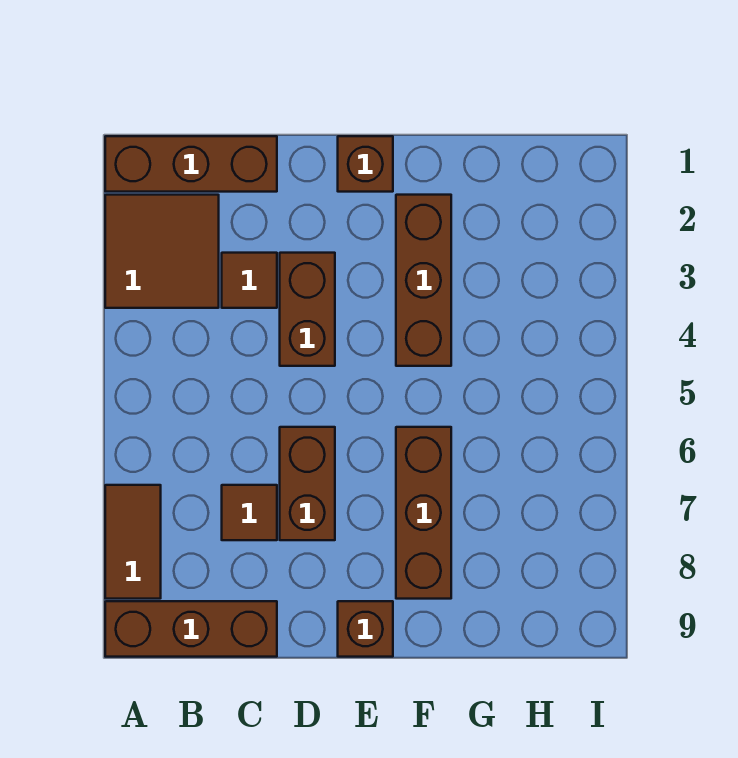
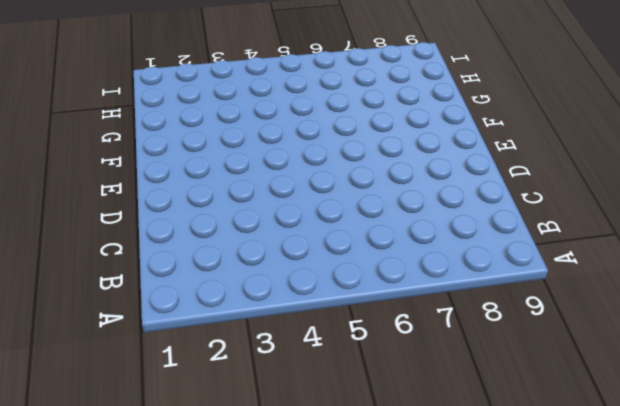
none -> brown brick A1:C1 level 1
none -> brown tile A2:B3 level 1
none -> brown tile A7:A8 level 1

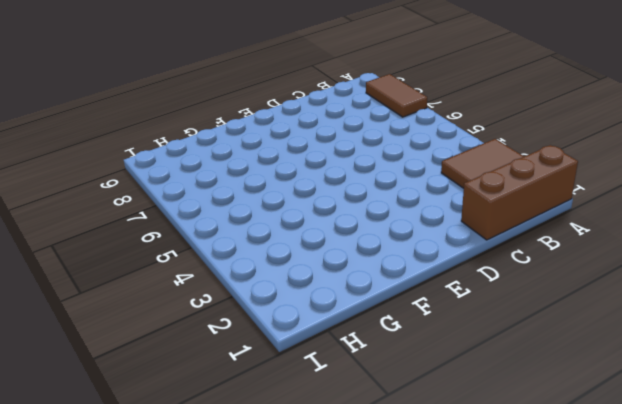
none -> brown brick A9:C9 level 1
none -> brown tile C3 level 1
none -> brown tile C7 level 1

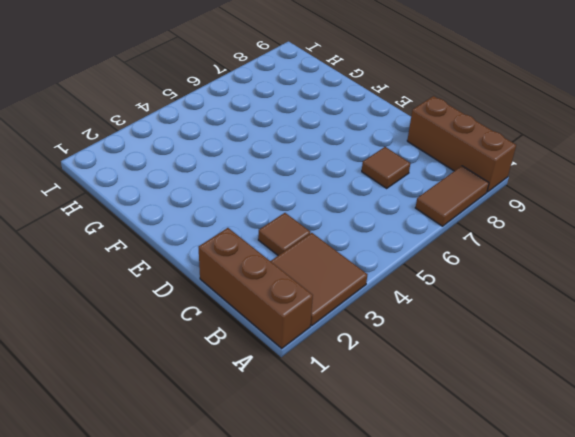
none -> brown brick D3:D4 level 1
none -> brown brick D6:D7 level 1
none -> brown brick E1 level 1

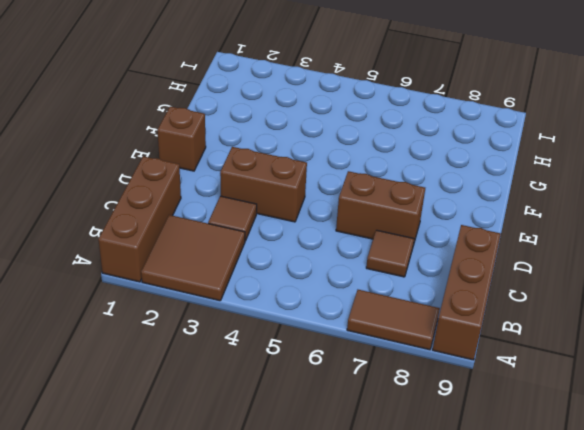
none -> brown brick E9 level 1
none -> brown brick F2:F4 level 1
none -> brown brick F6:F8 level 1

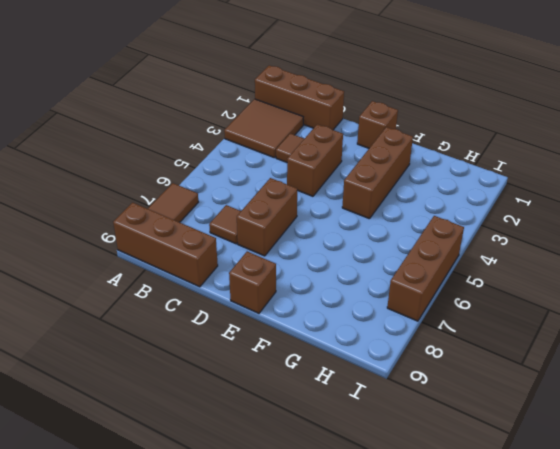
brown brick I5:I7 level 1 -> brown brick F6:F8 level 1

